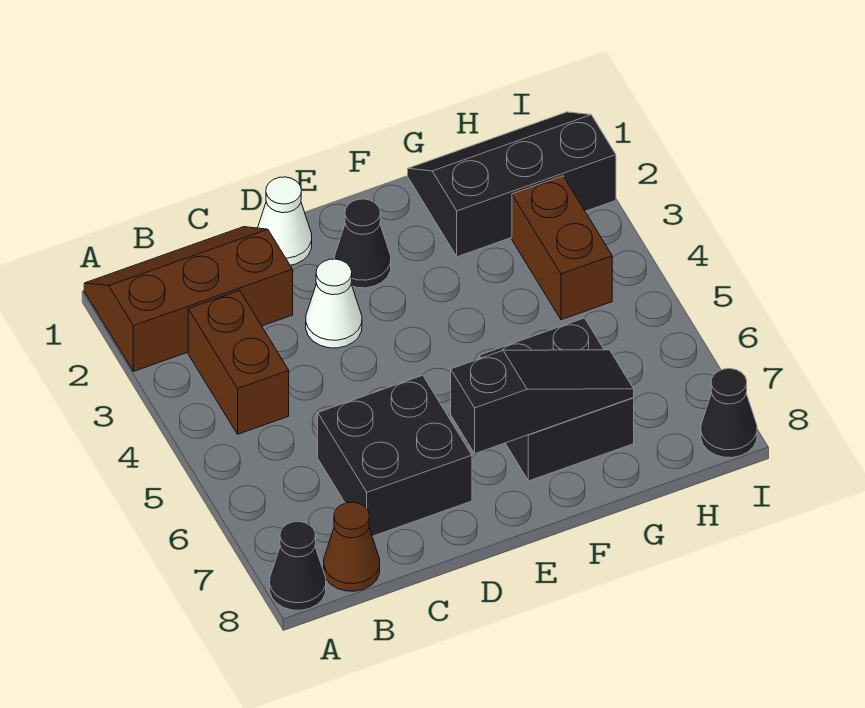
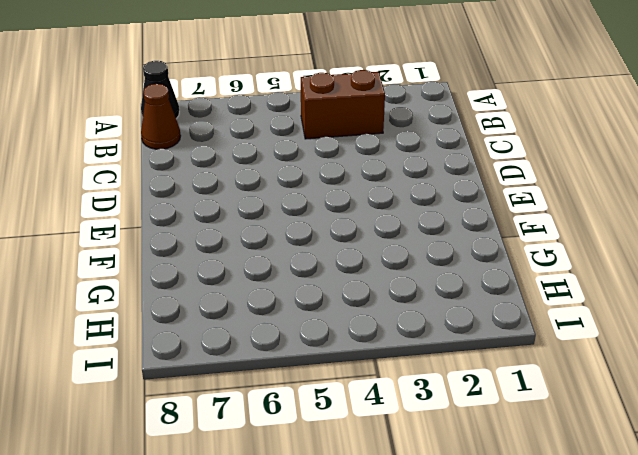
none -> brown slope A1:C2 level 1 top 2
none -> black brick C6:D7 level 1
none -> white cone D1 level 1

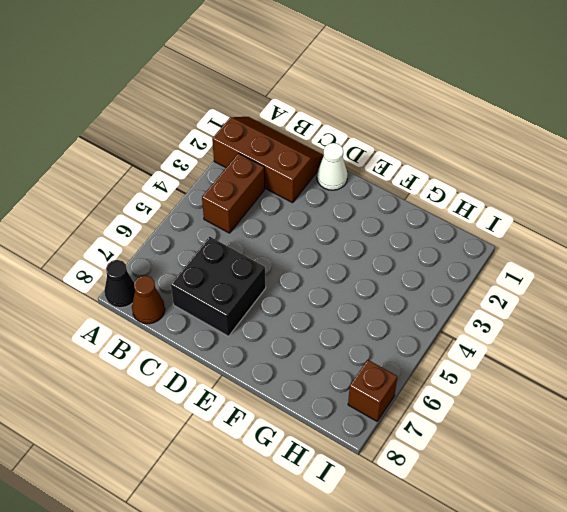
brown brick I7 level 1 -> none
none -> white cone D3 level 1
none -> black cone E2 level 1
none -> black brick F6:G7 level 1

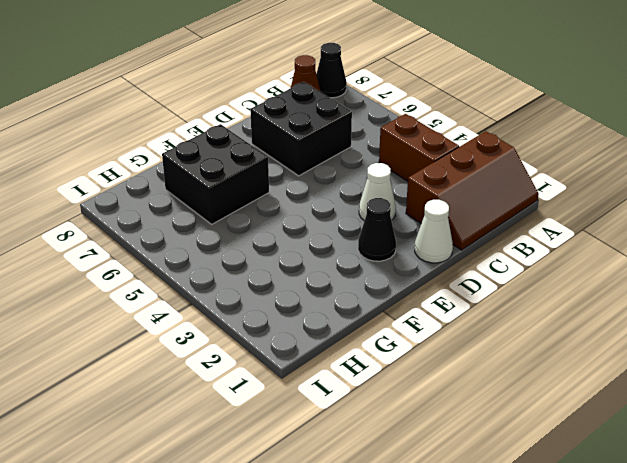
none -> black slope G1:I2 level 1 top 2
none -> brown brick H3:H4 level 1
none -> black cone I8 level 1

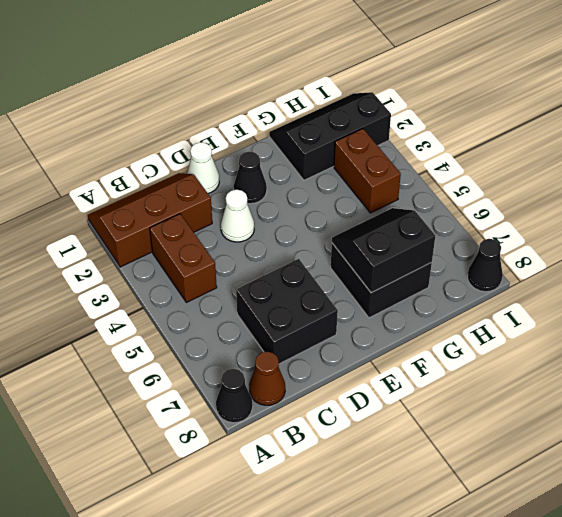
black slope F6:G7 level 2 top 7 -> black slope E7:G7 level 2 top E

